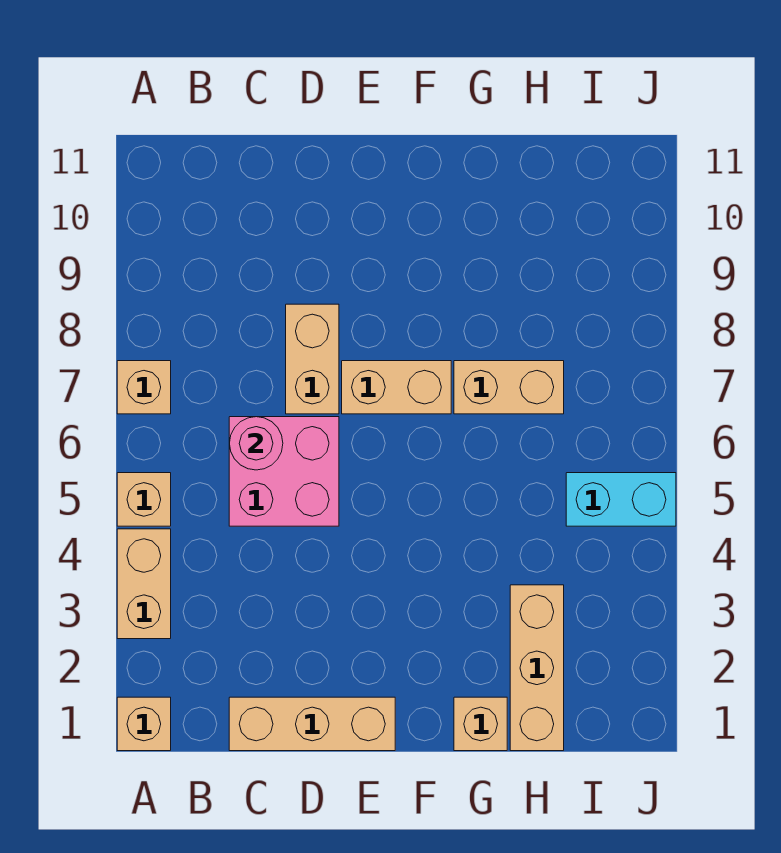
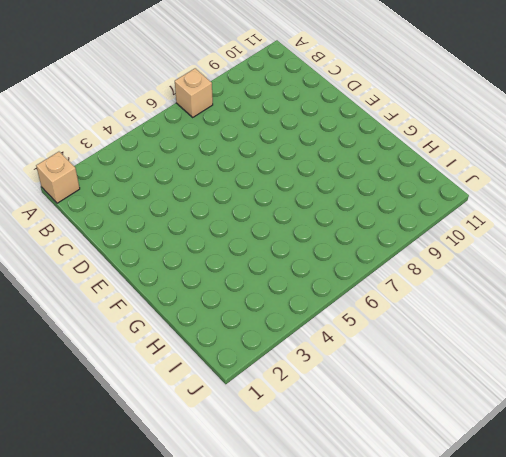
none -> tan brick A3:A4 level 1
none -> tan brick A5 level 1
none -> tan brick C1:E1 level 1

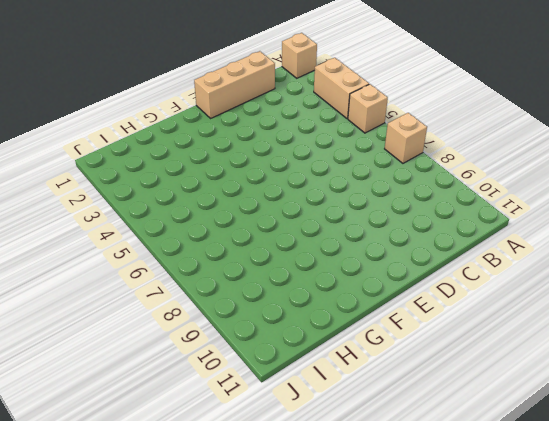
none -> pink brick C5:D6 level 1
none -> tan brick D7:D8 level 1
none -> tan brick E7:F7 level 1

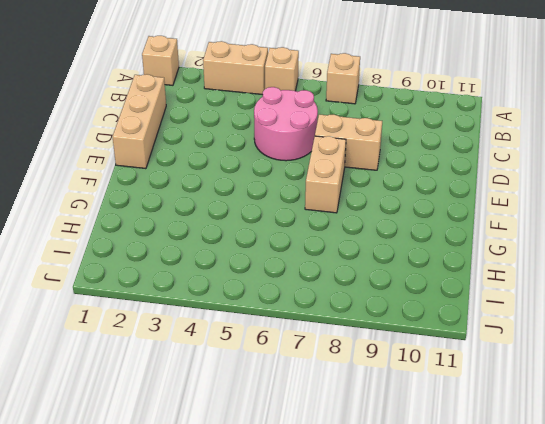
pink round brick C5:D6 level 1 -> pink brick C5:D6 level 1
none -> tan brick G1 level 1
none -> tan brick G7:H7 level 1
none -> tan brick H1:H3 level 1

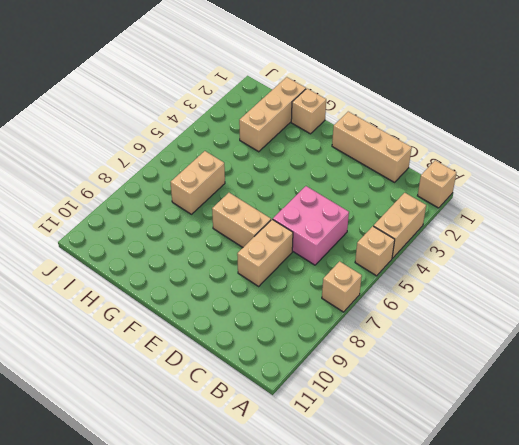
tan brick H6:H7 level 1 -> tan brick G7:H7 level 1
none -> cyan brick I5:J5 level 1
none -> pink round brick C6 level 2

